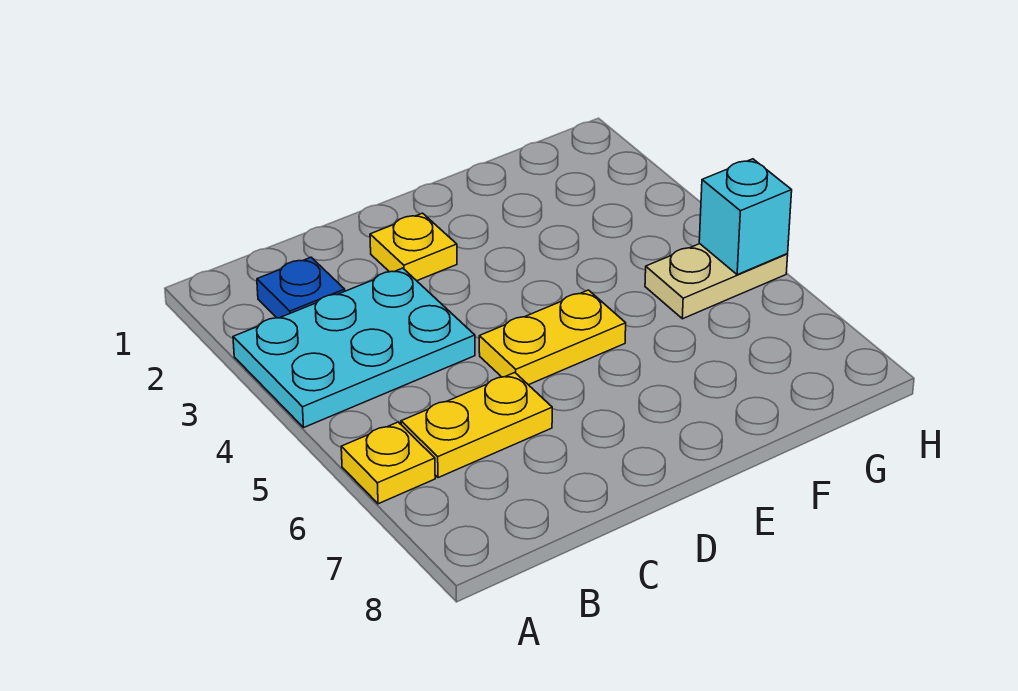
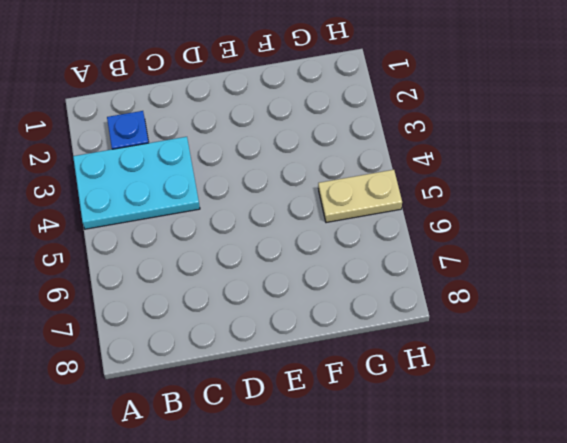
none -> yellow plate A6 level 1
none -> yellow plate B6:C6 level 1

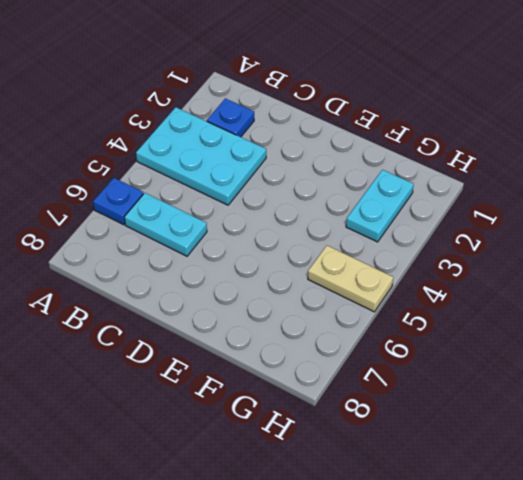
blue plate A6 level 1 -> yellow plate A6 level 1
cyan plate B6:C6 level 1 -> yellow plate B6:C6 level 1
cyan plate G2:G3 level 1 -> none
none -> yellow plate D2 level 1
none -> yellow plate D5:E5 level 1

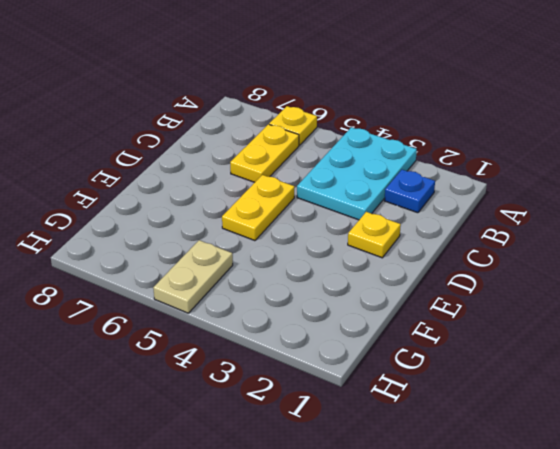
none -> cyan brick H5 level 2

